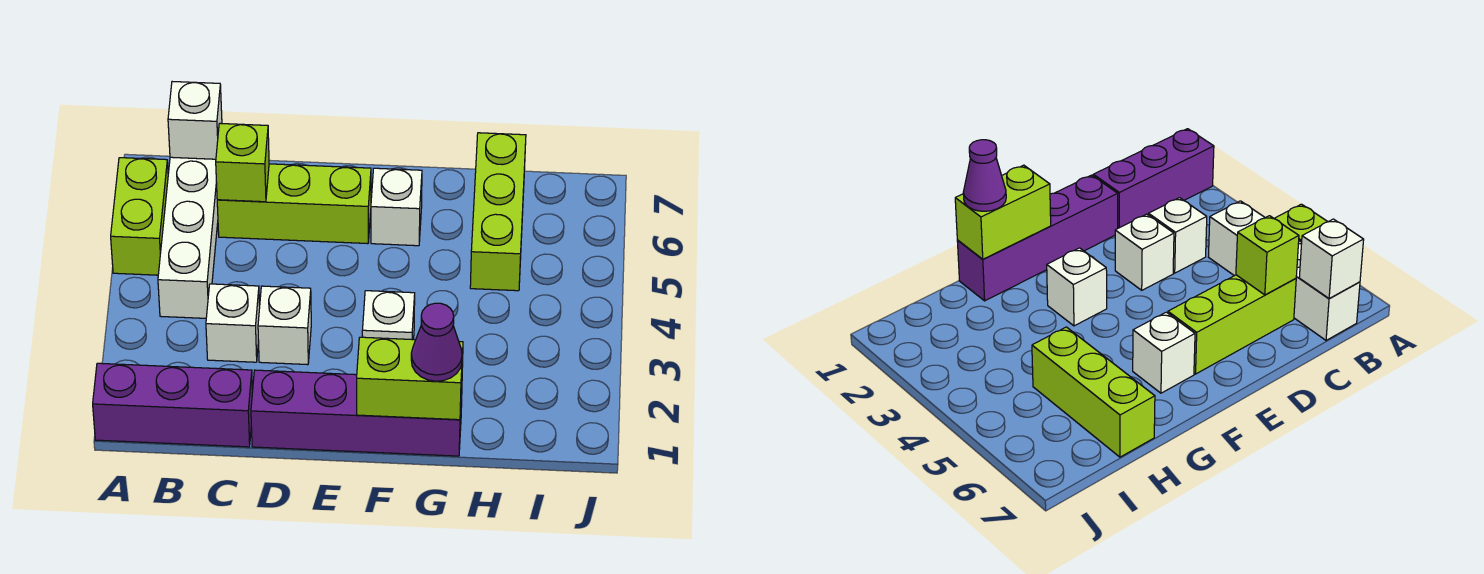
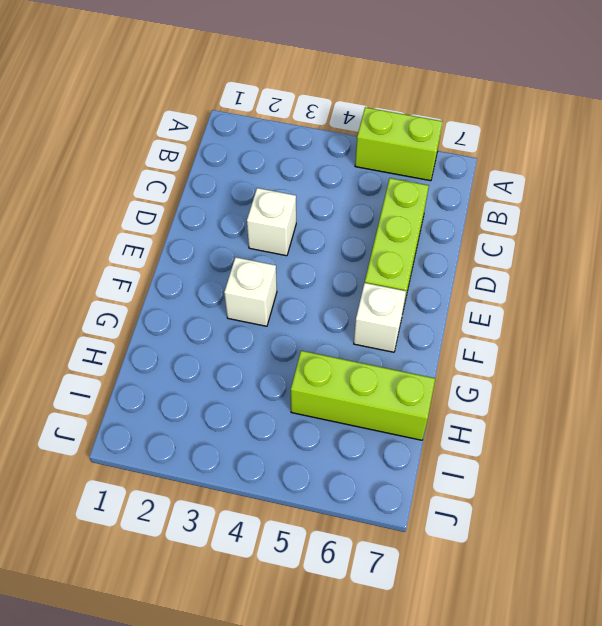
none -> purple brick A1:C1 level 1
none -> white brick B4:B7 level 1
none -> white brick C3 level 1

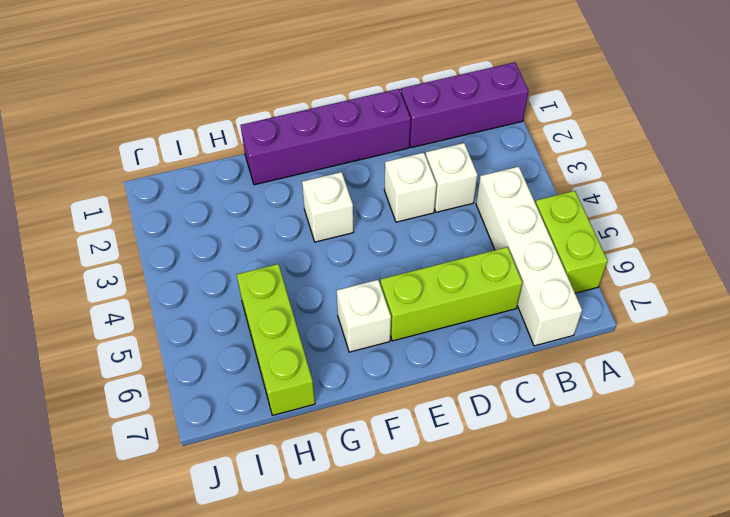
none -> white brick B7 level 2
none -> lime brick C6 level 2
none -> lime brick F1:G1 level 2

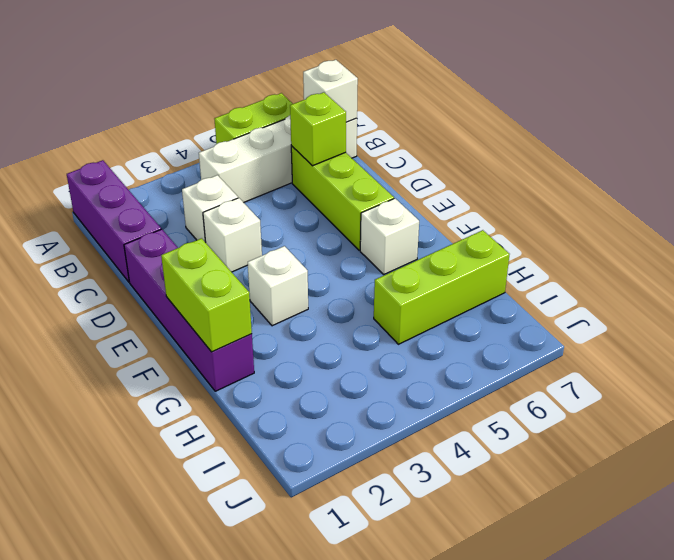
none -> purple cone G1 level 3

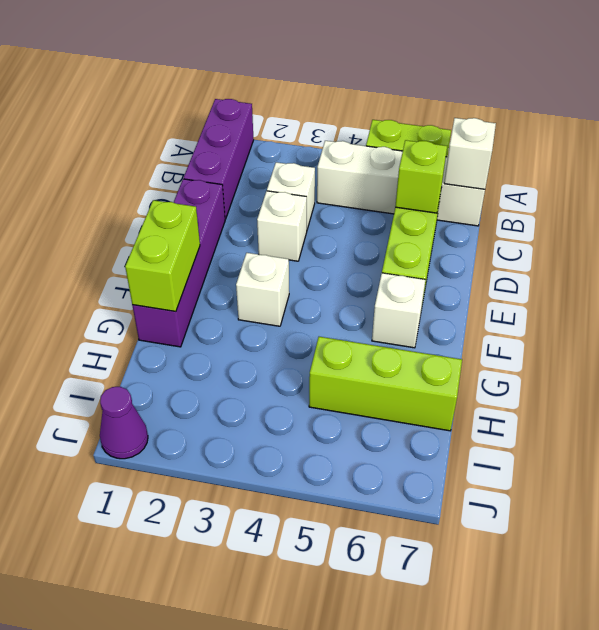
purple cone J1 level 1 -> purple cone G1 level 3

